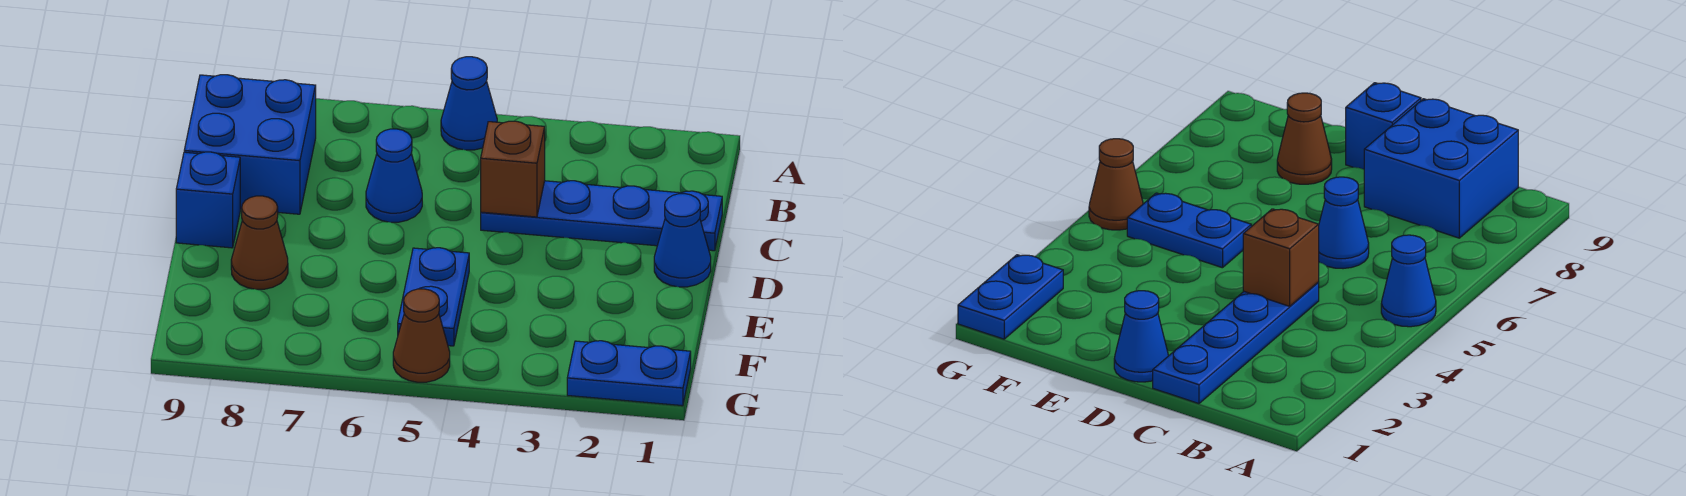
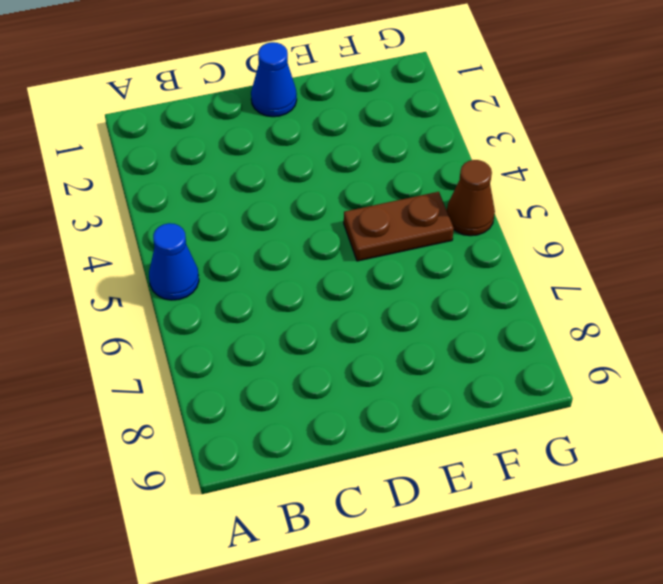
brown plate E5:F5 level 1 -> blue plate E5:F5 level 1
none -> blue brick B8:C9 level 1
none -> blue plate C1:C4 level 1

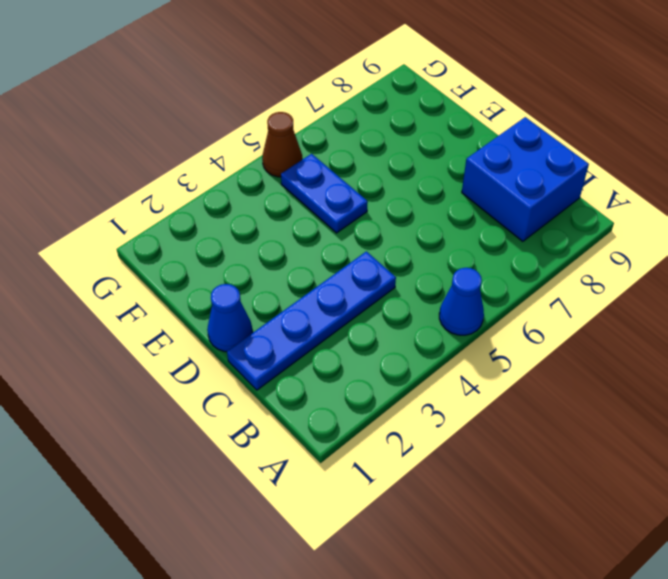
none -> blue cone C6 level 1
none -> blue brick D9 level 1

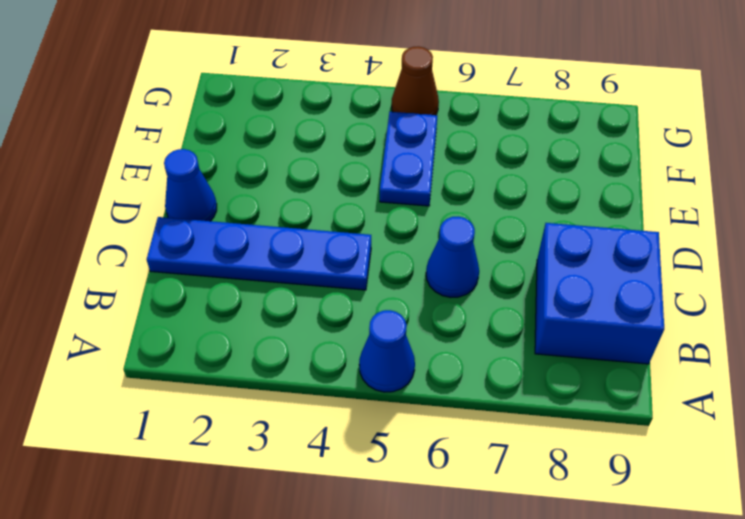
none -> blue brick D9 level 1
none -> brown cone E8 level 1

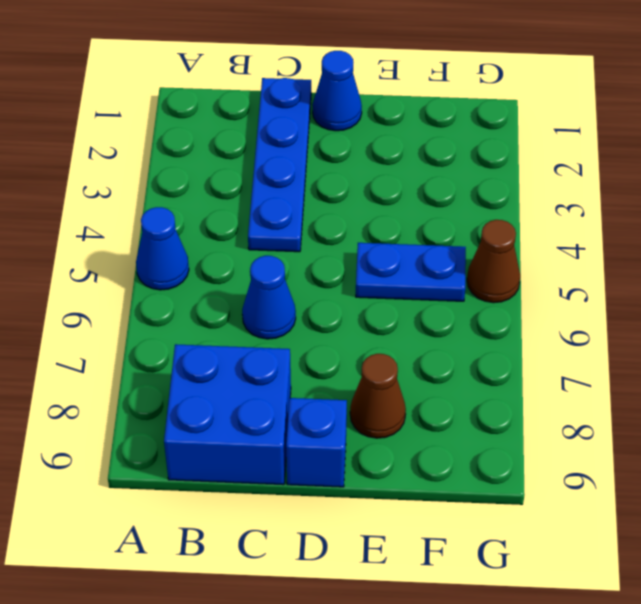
none -> blue plate G1:G2 level 1
none -> brown brick C4 level 2

